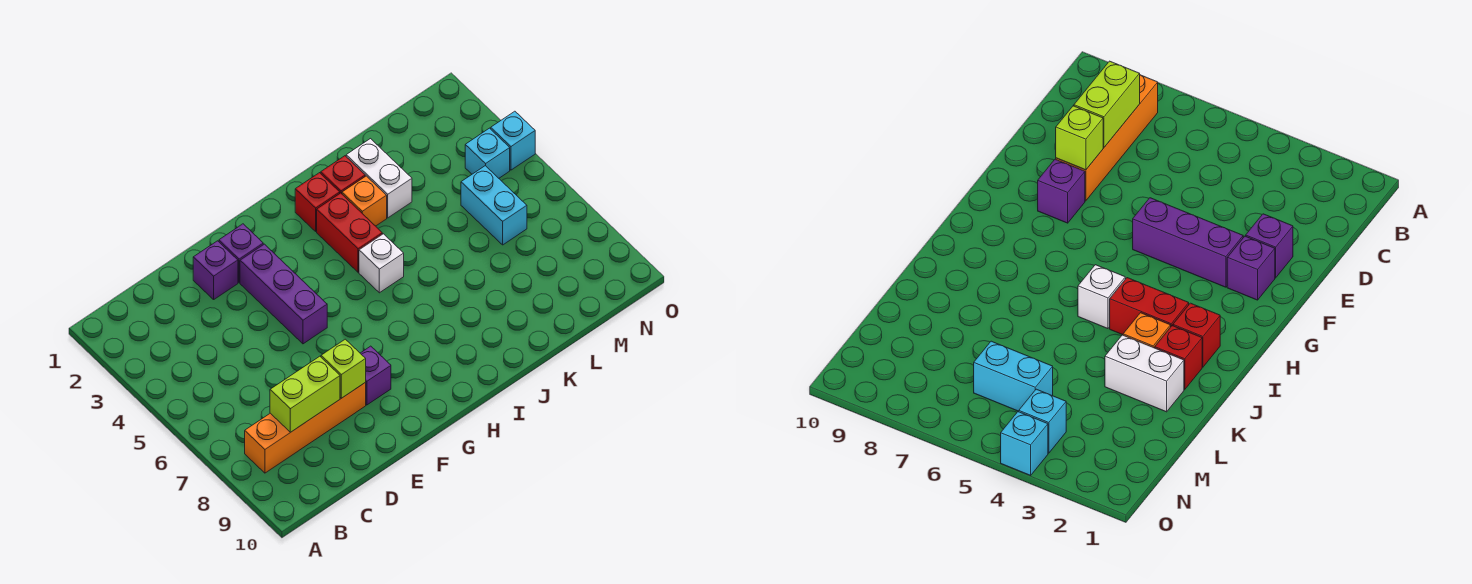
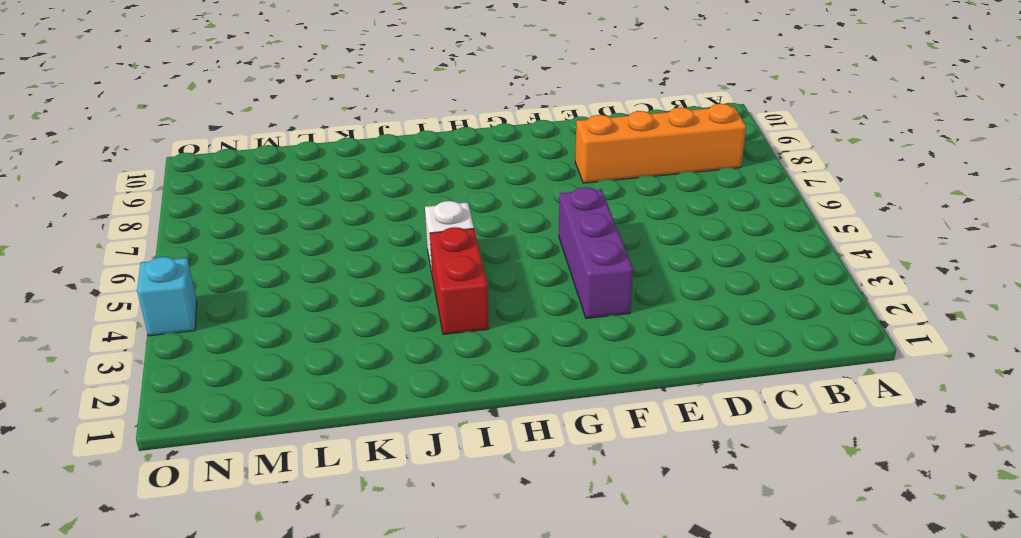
none -> purple brick E2 level 1
none -> purple brick F2 level 1
none -> purple brick F8 level 1

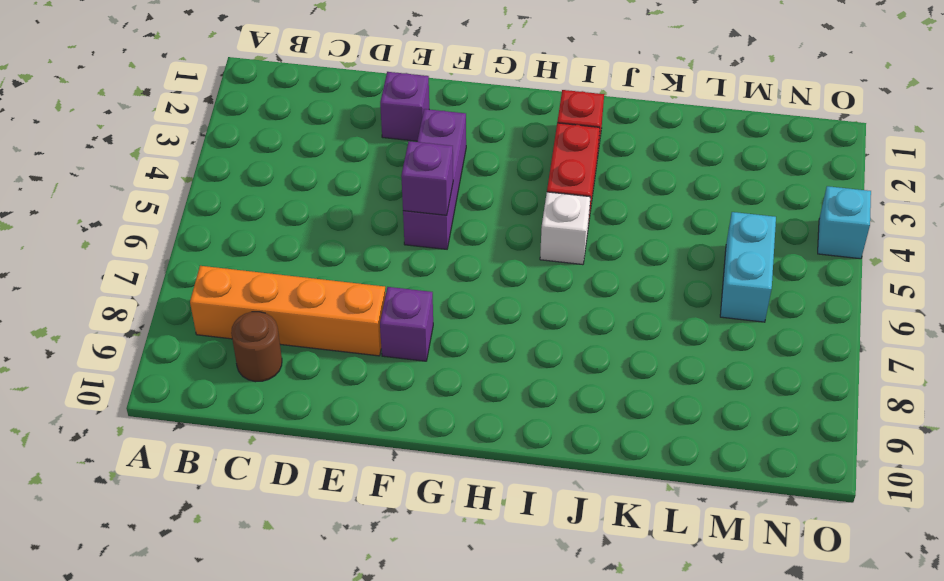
brown round brick C9 level 1 -> none
purple brick F5 level 2 -> purple brick F2 level 1
none -> red brick J2 level 1
none -> orange brick J3 level 1
none -> white brick K2:K3 level 1

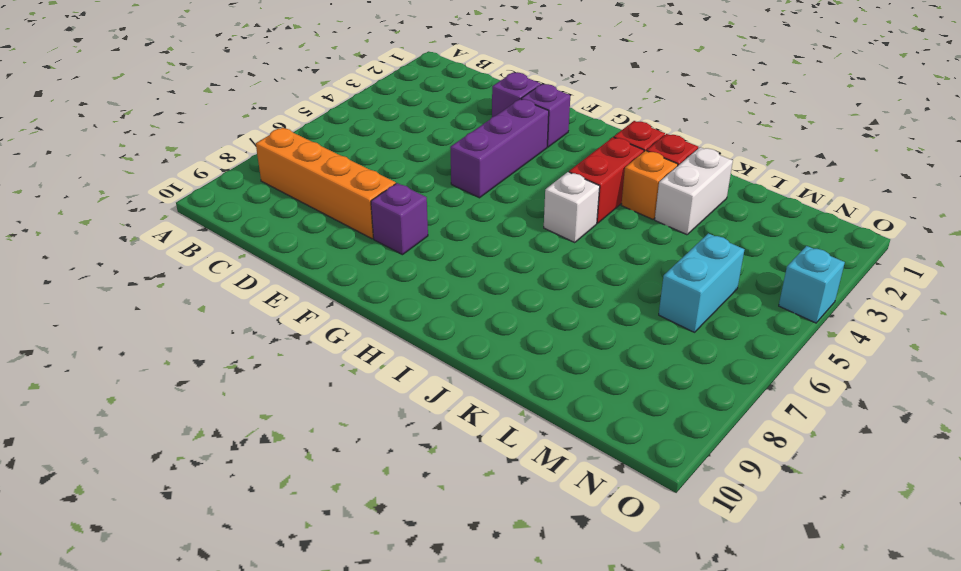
none -> cyan brick N4 level 1
none -> lime brick C8:D8 level 2
none -> lime brick E8 level 2

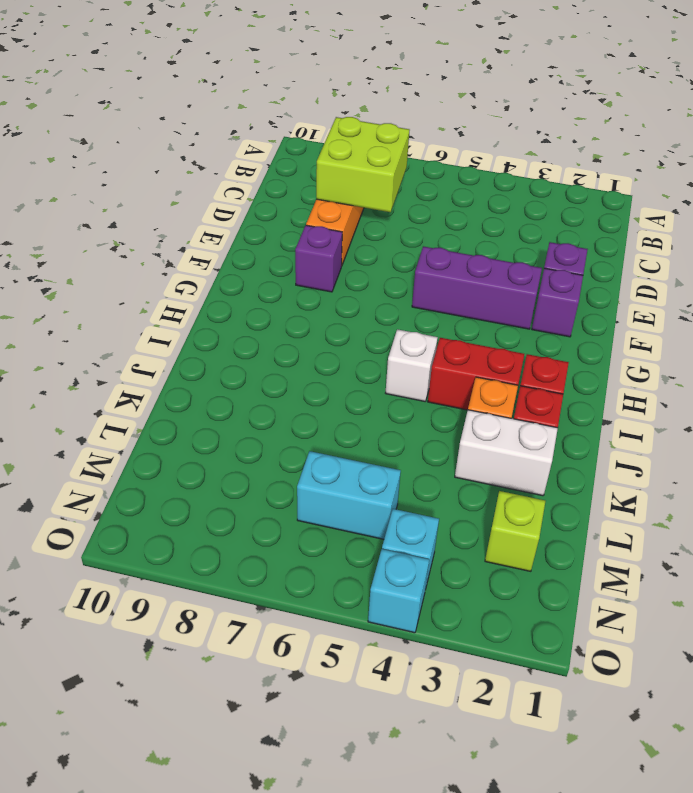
lime brick C7:D8 level 2 -> lime brick C8:D8 level 2
lime brick M2 level 1 -> lime brick E8 level 2

